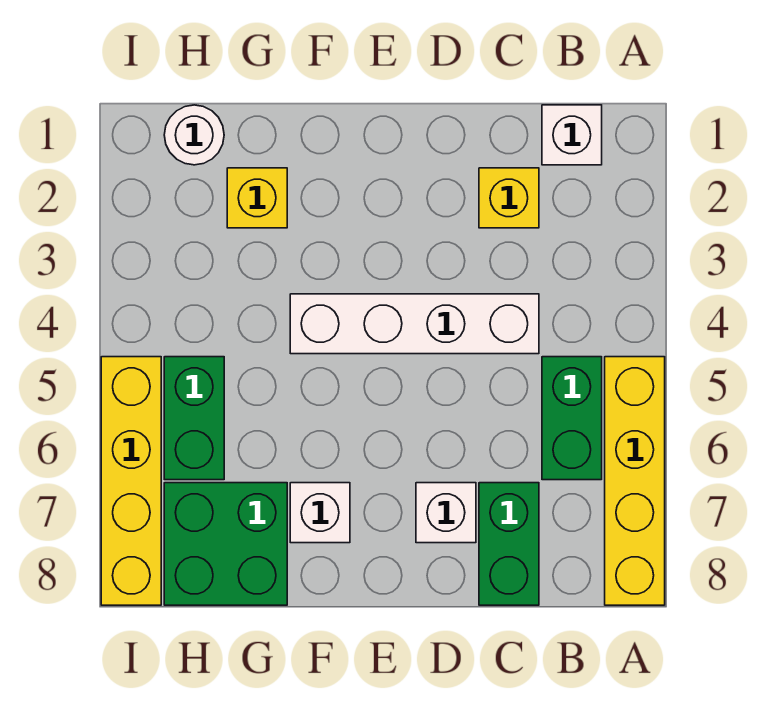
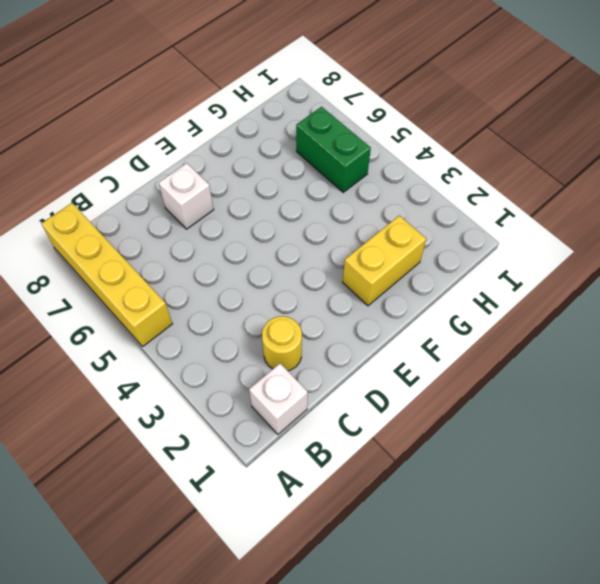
yellow round brick C2 level 1 -> yellow brick C2 level 1
yellow brick F2:G2 level 1 -> yellow brick G2 level 1
none -> green brick B5:B6 level 1
none -> white brick C4:F4 level 1
none -> green brick C7:C8 level 1

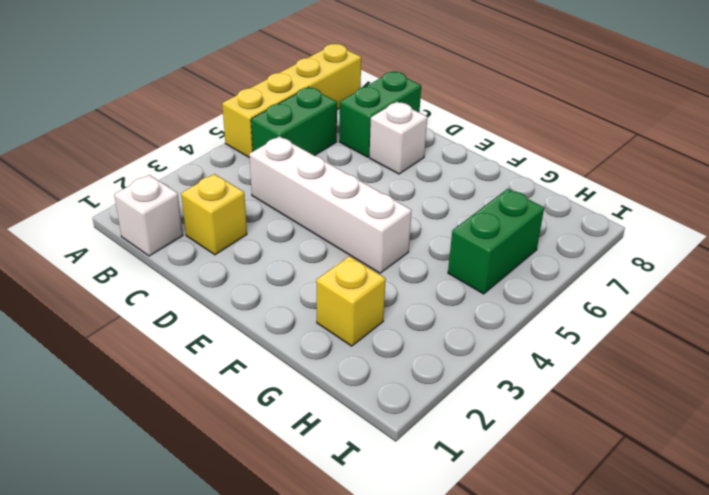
none -> white brick F7 level 1
none -> green brick G7:H8 level 1
none -> white round brick H1 level 1

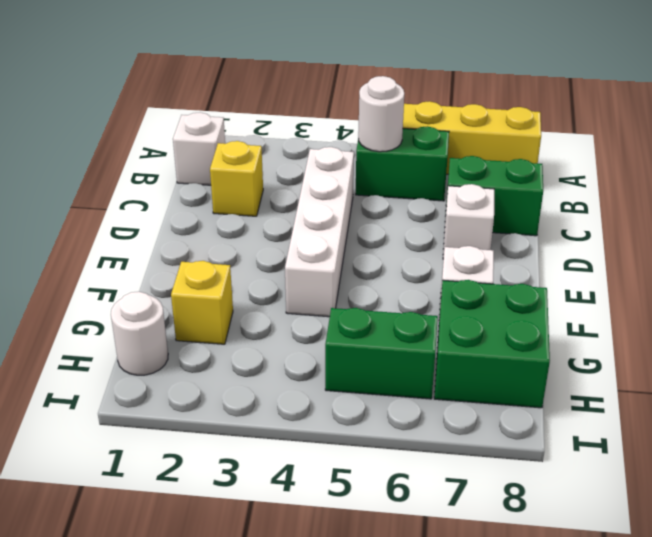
white round brick B5 level 2 -> none
none -> yellow brick I5:I8 level 1

